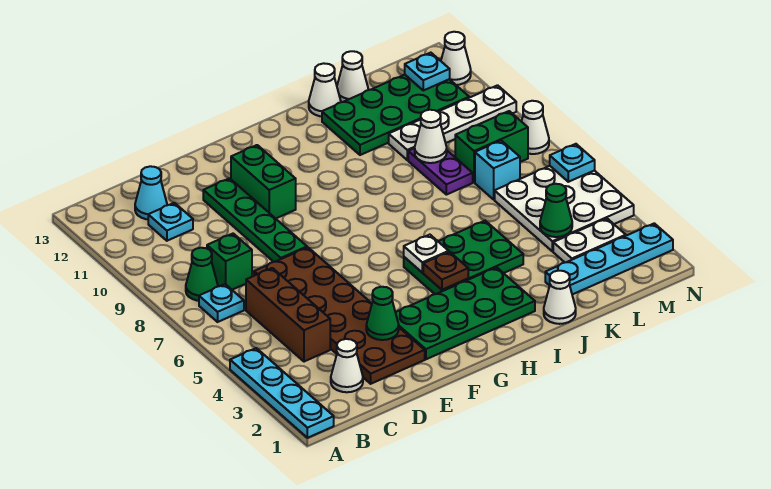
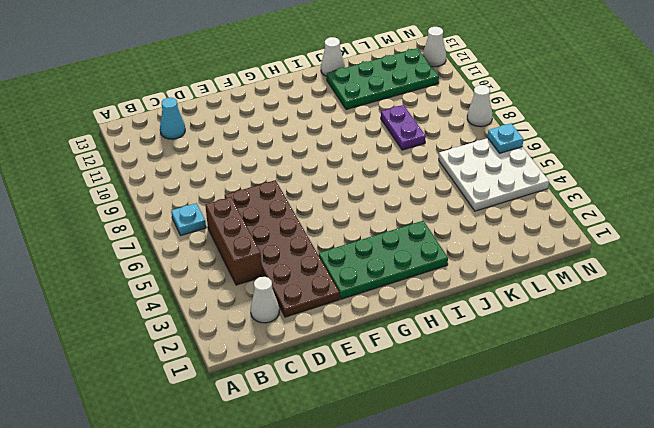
none -> cyan plate A1:A4 level 1
none -> green cone B8 level 1
none -> green brick C8 level 1
none -> cyan plate C11 level 1

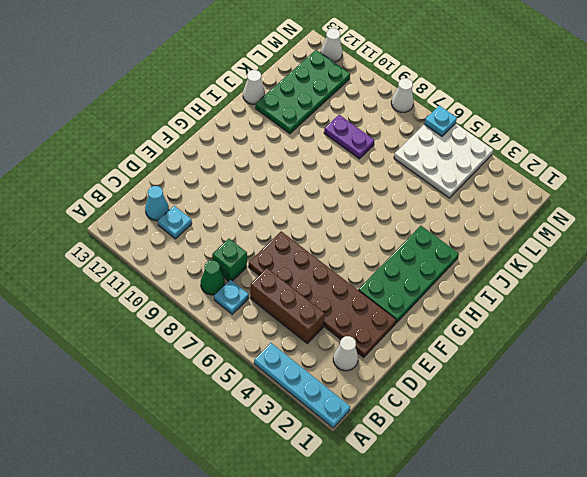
none -> green plate E8:E11 level 1
none -> green brick F10:F11 level 1
none -> green plate H4:J5 level 1
none -> white cone J1 level 1

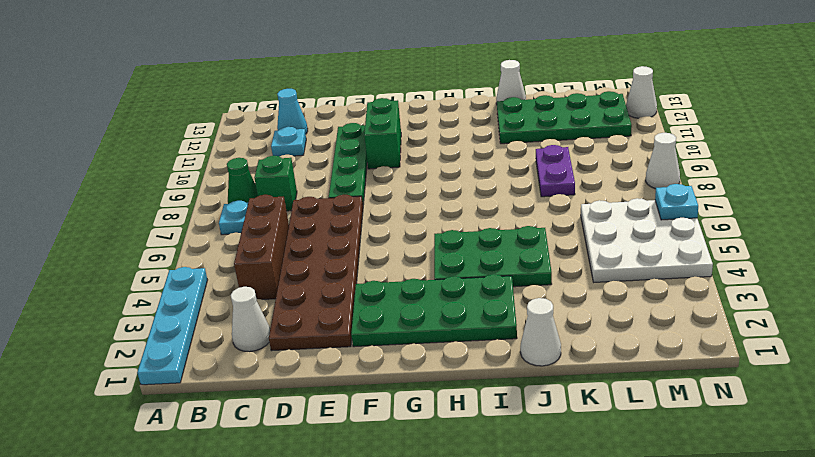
none -> cyan plate K2:N2 level 1
none -> white plate K10:N10 level 1
none -> white cone K13 level 1
none -> white plate L3:M3 level 1

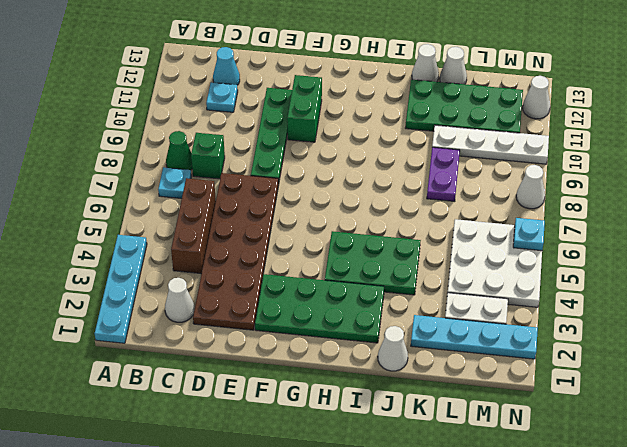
none -> cyan brick L7 level 1
none -> green brick L8:M8 level 1
none -> green cone E3 level 2
none -> brown plate H4 level 2

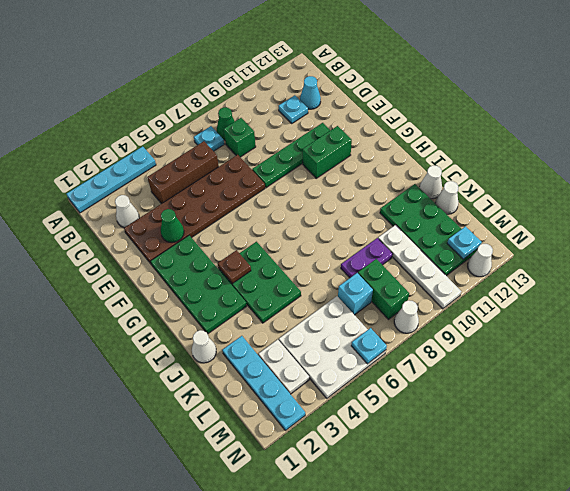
none -> white plate H5 level 2
none -> white cone K9 level 2
none -> green cone L4 level 2

